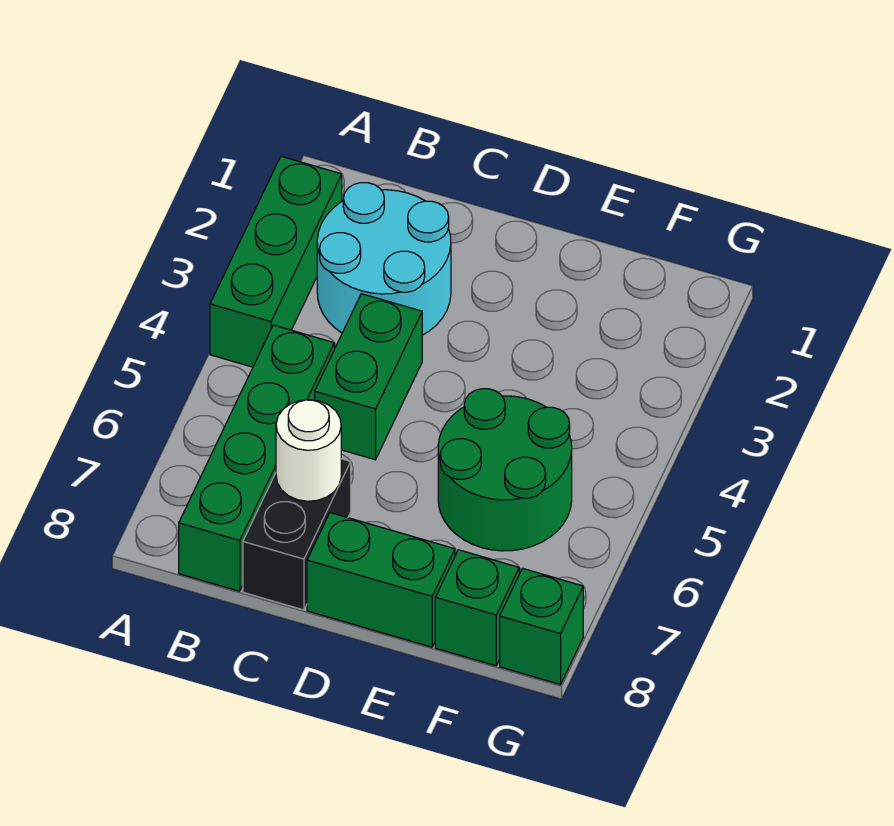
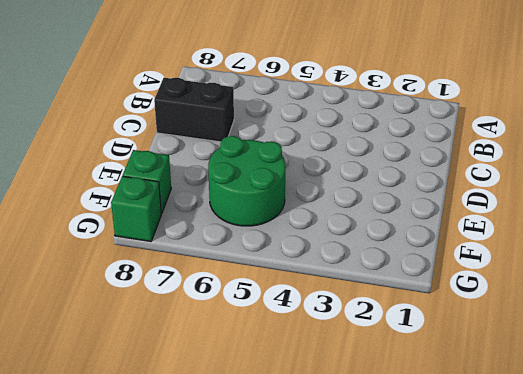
none -> green brick A2:A4 level 1
none -> cyan round brick B2:C3 level 1

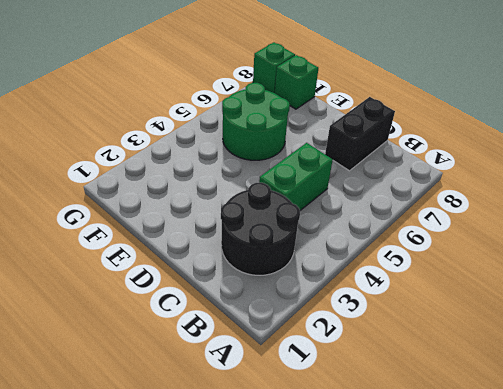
black round brick B2:C3 level 1 -> cyan round brick B2:C3 level 1
none -> green brick A2:A4 level 1
none -> green brick B5:B8 level 1

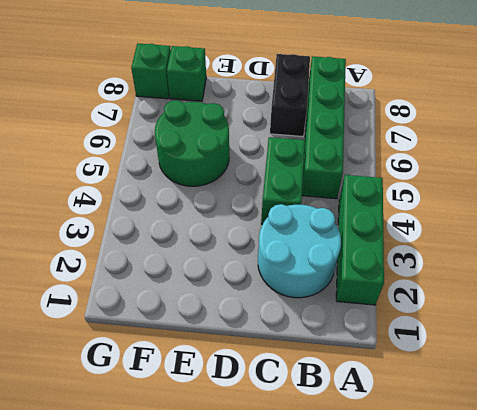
none -> green brick D8:E8 level 1
none -> white round brick C7 level 2

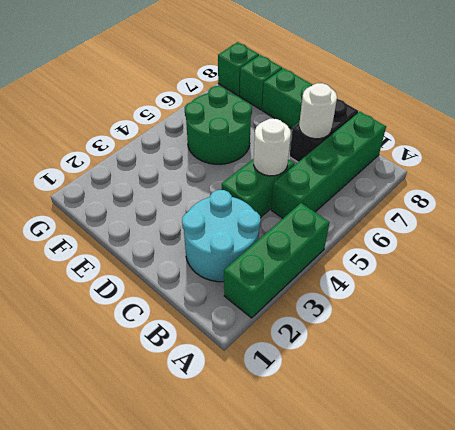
white round brick C5 level 2 -> none

